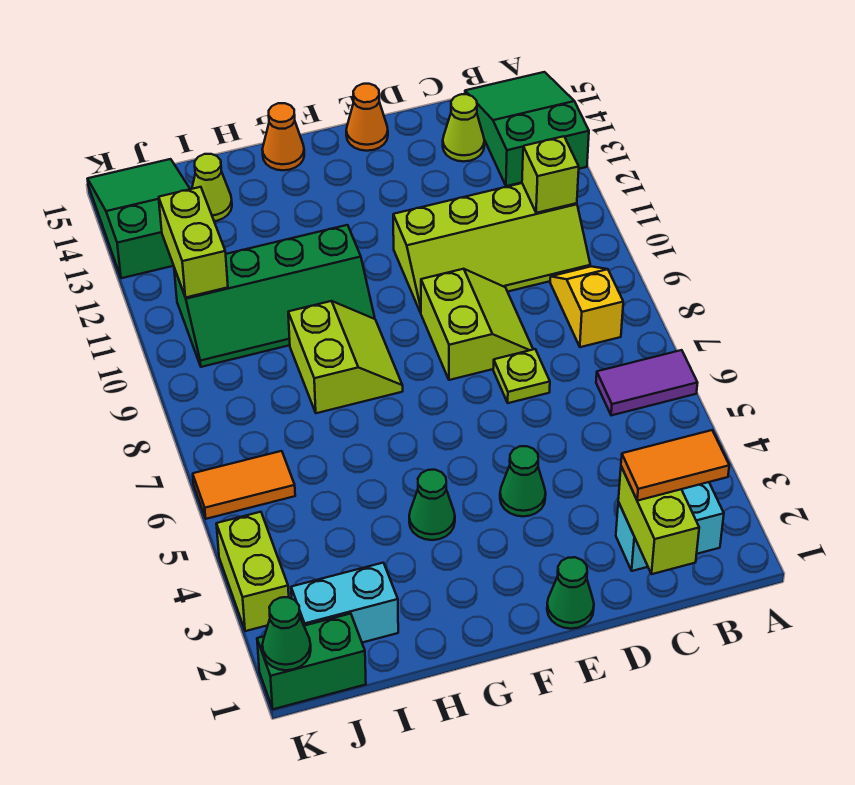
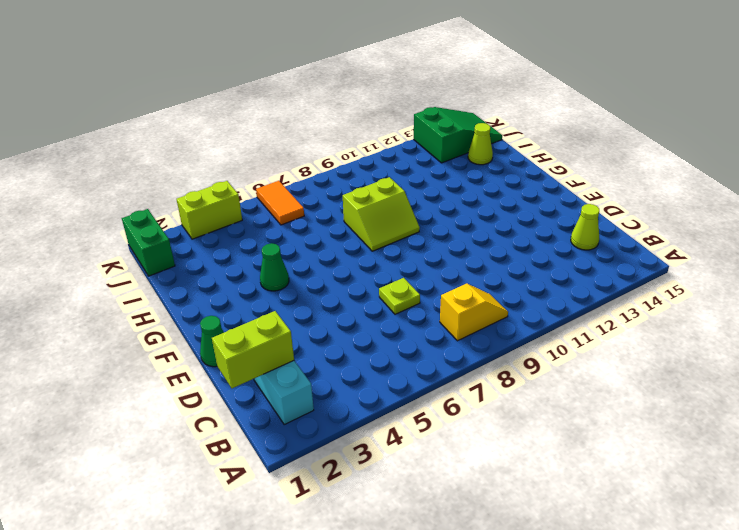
none -> purple tile A6:B6 level 1
none -> green slope A13:B15 level 1 top 13
none -> lime slope B10:E11 level 1 top 11

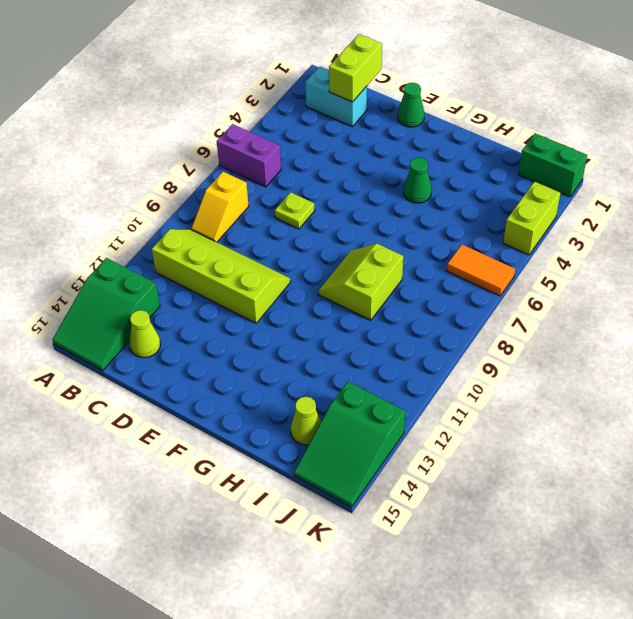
purple brick A6:B6 level 1 -> purple tile A6:B6 level 1
none -> lime slope D8:E9 level 1 top E
none -> green cone E4 level 1
none -> orange cone E15 level 1

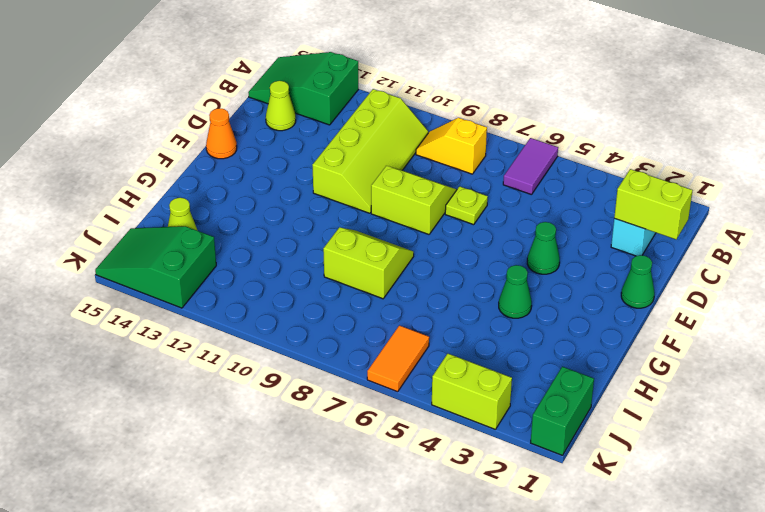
none -> green slope G10:J11 level 1 top 11
none -> orange cone G15 level 1
none -> cyan brick I2:J2 level 1

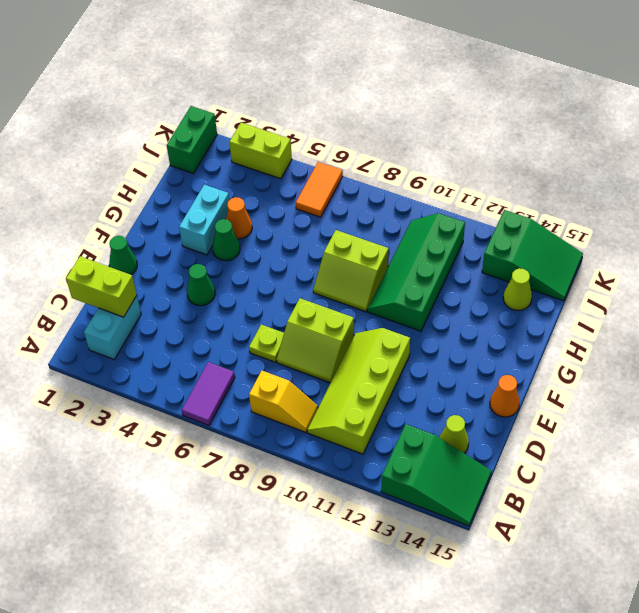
cyan brick G3:H3 level 1 -> cyan brick I2:J2 level 1
orange cone H4 level 1 -> orange cone G15 level 1
none -> lime brick B11 level 2
none -> lime brick J11:J12 level 2
none -> green cone K1 level 2

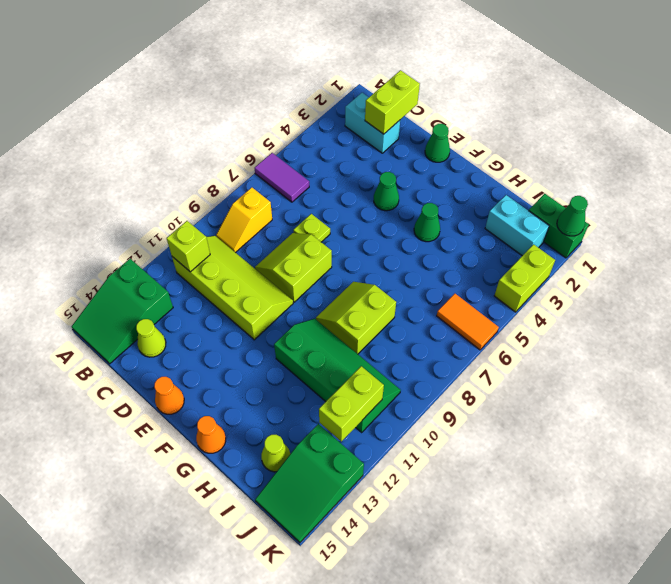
none -> orange tile B2:C2 level 3

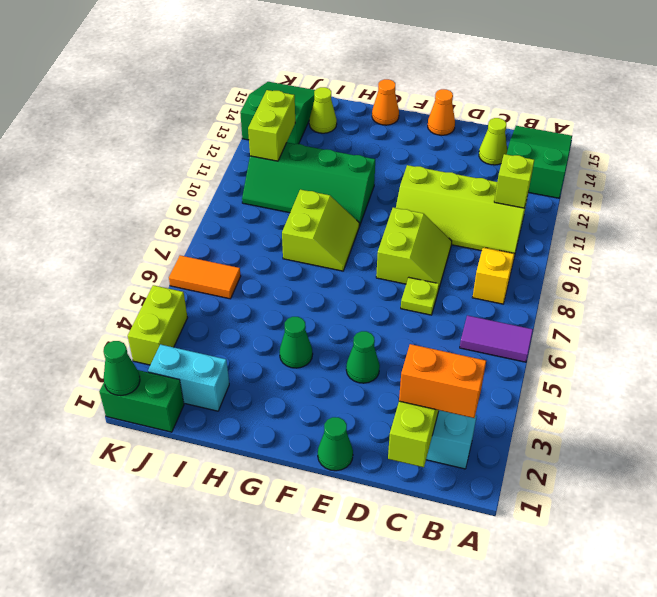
orange brick B2:C2 level 3 -> orange tile B2:C2 level 3

